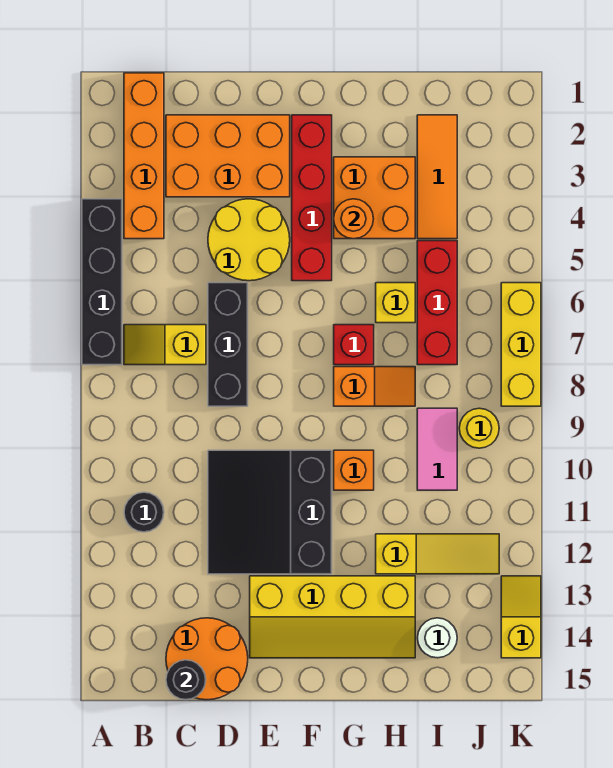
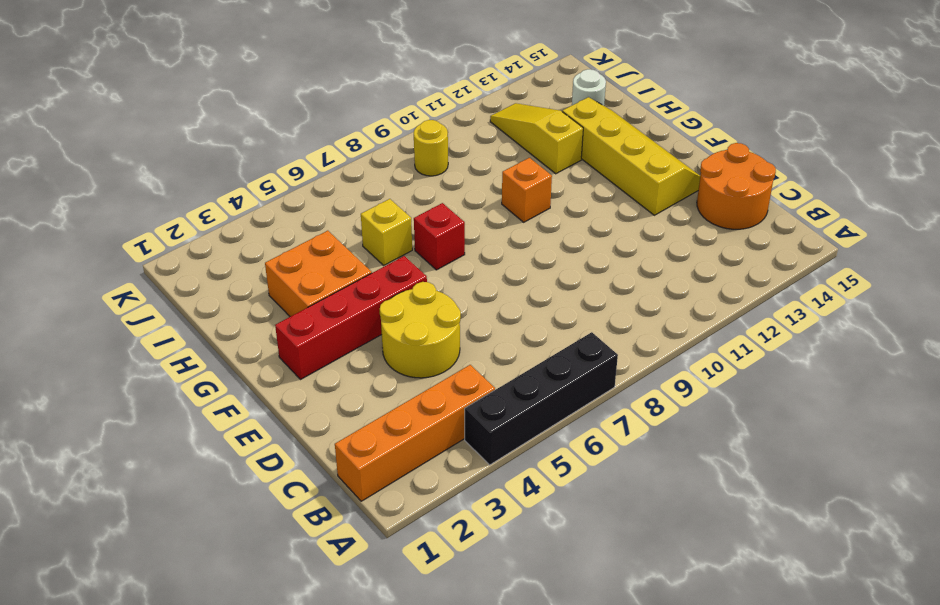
none -> yellow slope B7:C7 level 1 top C
none -> black round brick B11 level 1
none -> orange brick C2:E3 level 1

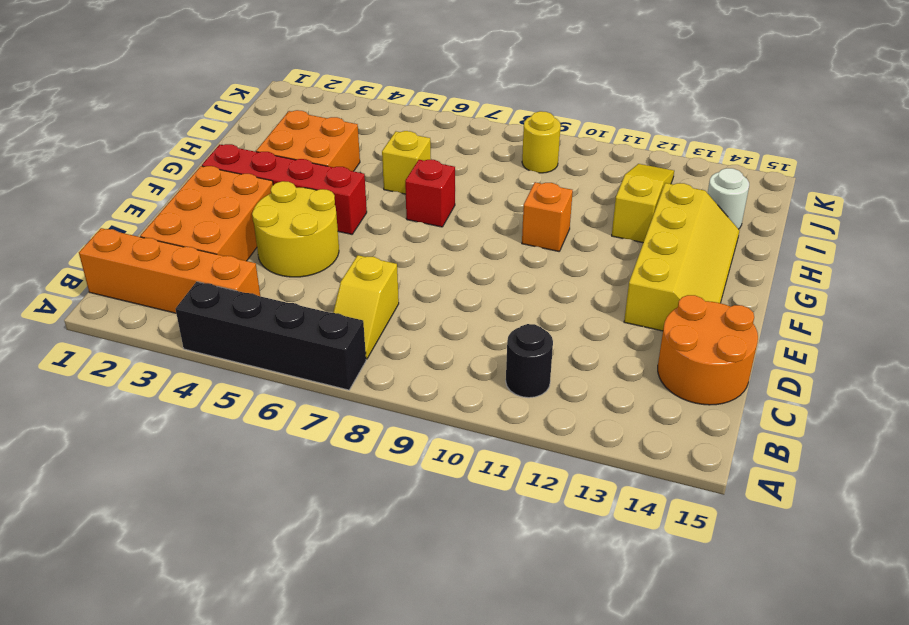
none -> black brick D6:D8 level 1
none -> black slope D10:F12 level 1 top F
none -> orange slope G8:H8 level 1 top G

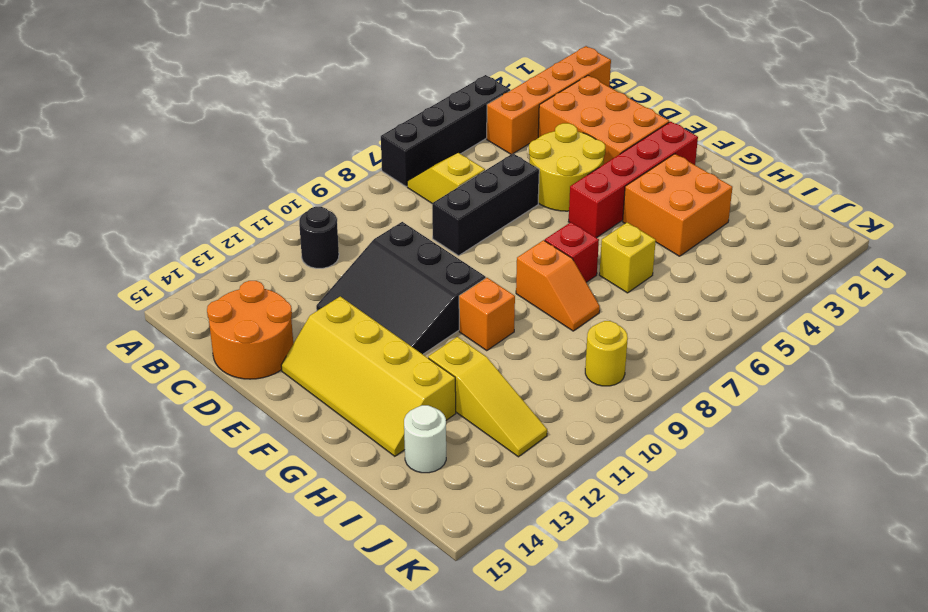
black slope D10:F12 level 1 top 10 -> black slope D10:F12 level 1 top F
none -> orange tile I2:I4 level 1
none -> red brick I5:I7 level 1
none -> pink tile I9:I10 level 1

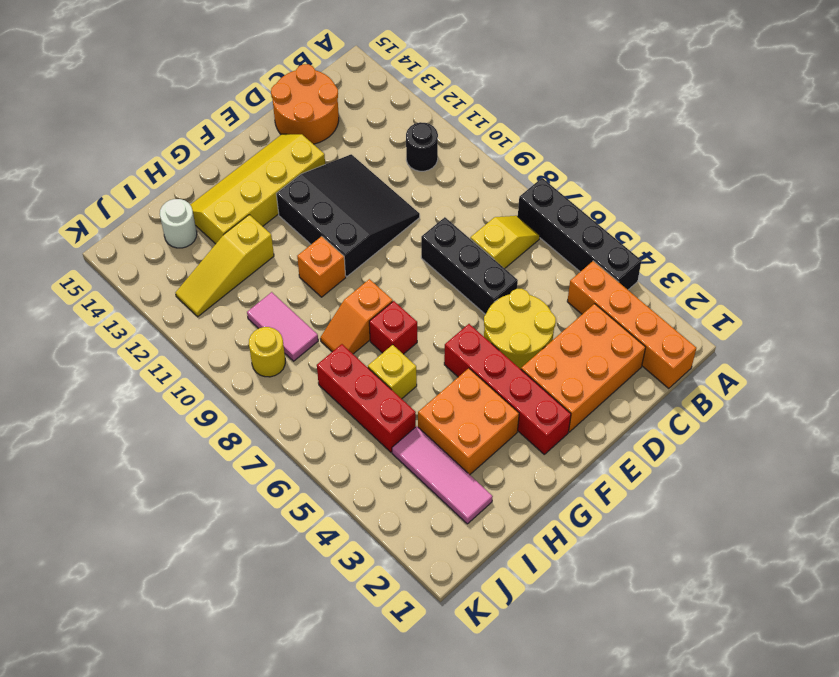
pink tile I2:I4 level 1 -> orange tile I2:I4 level 1
none -> yellow brick K6:K8 level 1
none -> yellow slope K13:K14 level 1 top 14
none -> black round brick C15 level 2

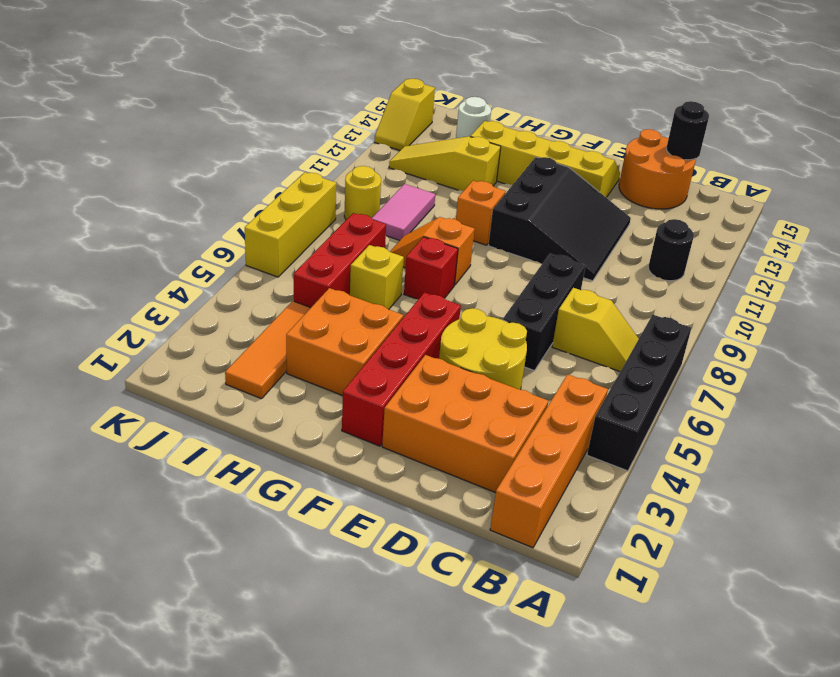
none -> orange round brick G4 level 2

